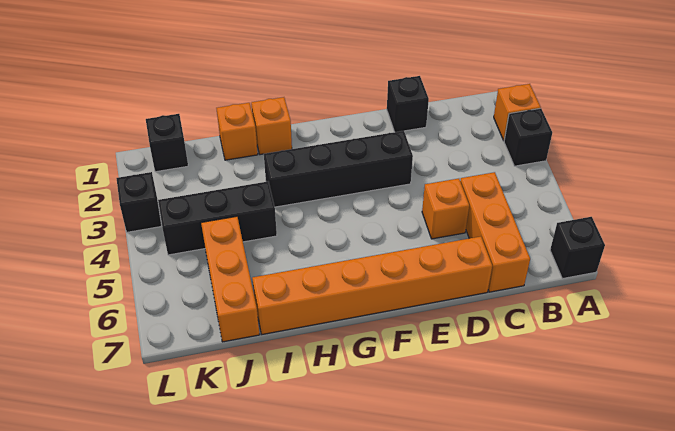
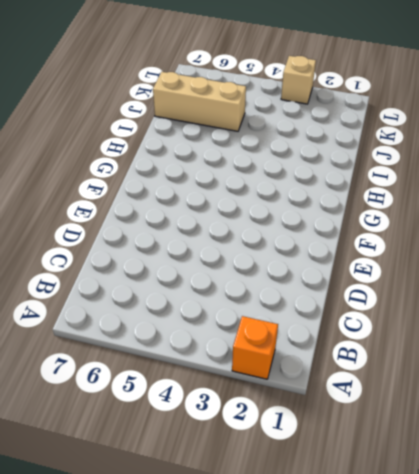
tan brick J5:J7 level 1 -> orange brick J5:J7 level 1
tan brick L3 level 1 -> black brick L3 level 1
none -> black brick A3 level 1
none -> black brick A7 level 1
none -> orange brick C5:C7 level 1

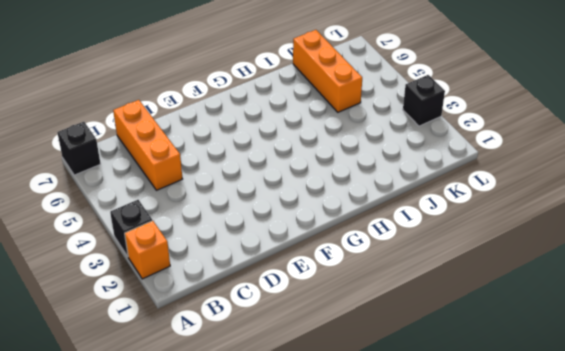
none -> black brick D1 level 1
none -> orange brick D5 level 1
none -> orange brick D7:I7 level 1

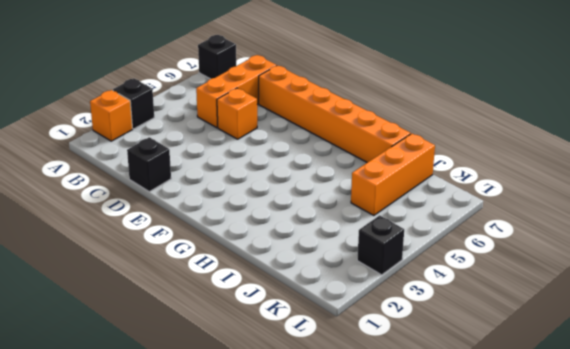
none -> black brick E3:H3 level 1
none -> orange brick H1 level 1
none -> orange brick I1 level 1

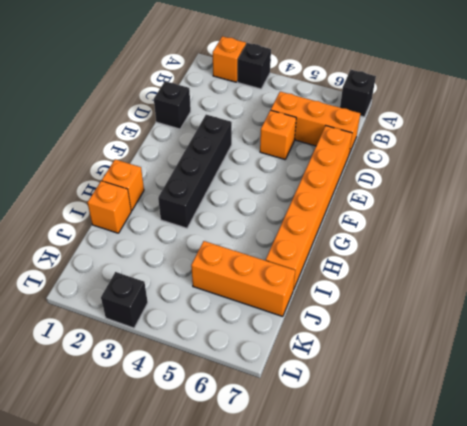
none -> black brick I4:K4 level 1
none -> black brick K1 level 1

